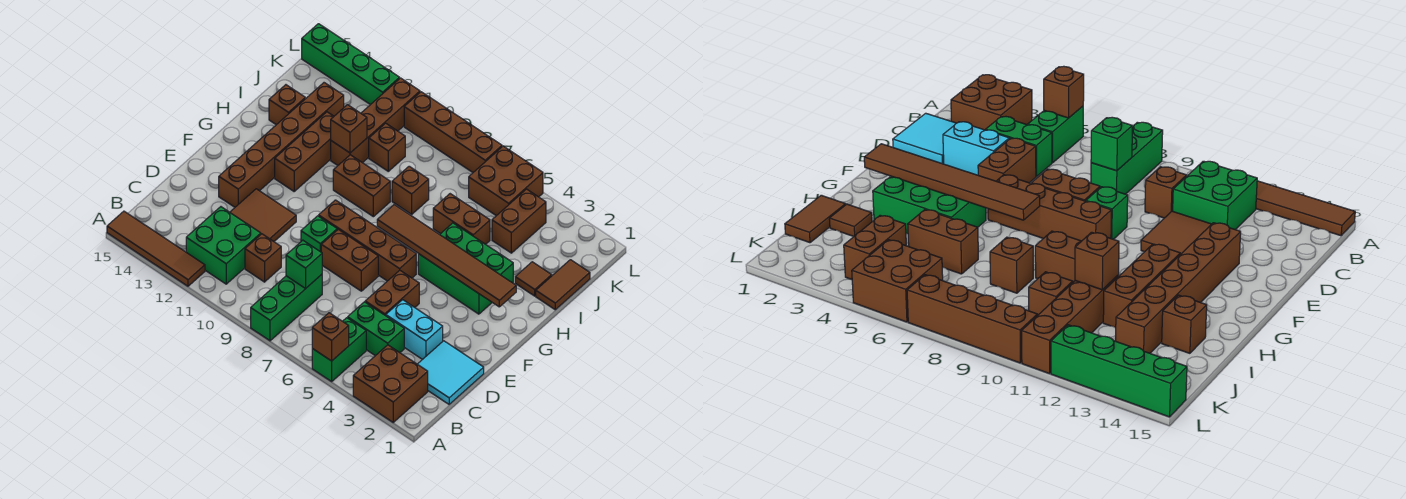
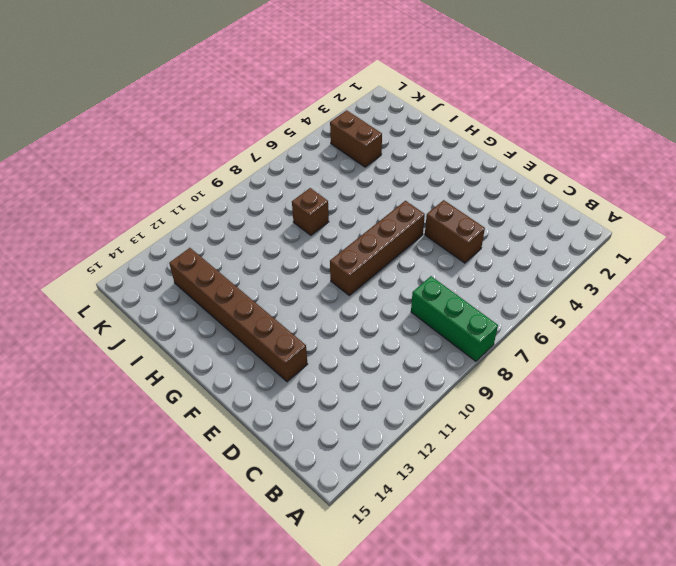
none -> brown brick A2:B3 level 1
none -> green brick A5:B5 level 1
none -> brown tile A12:A15 level 1
none -> green brick B11:C12 level 1

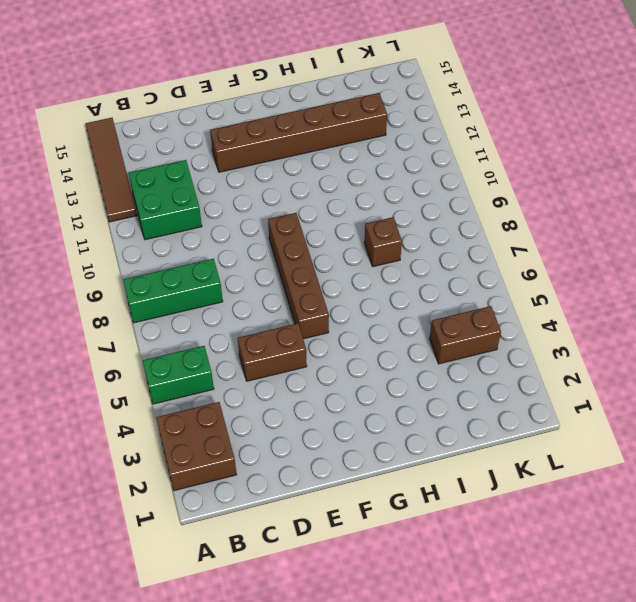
none -> cyan tile C1:D2 level 1
none -> green brick C4:C5 level 1
none -> brown brick C10 level 1
none -> cyan brick D3:D4 level 1

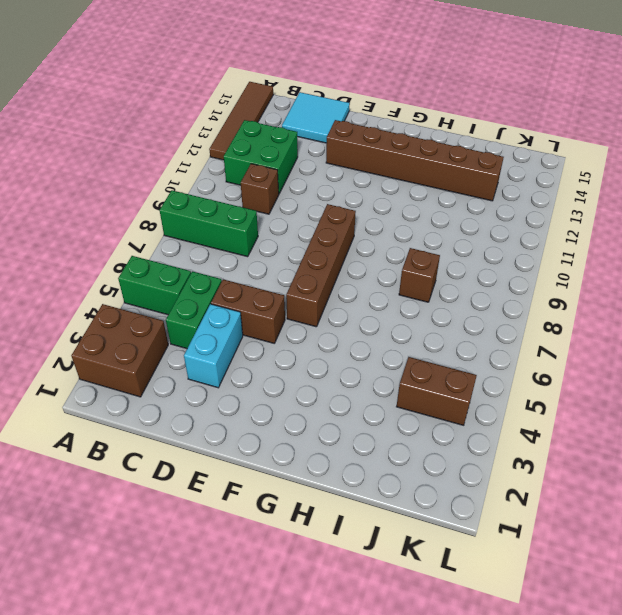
cyan tile C14:D15 level 1 -> cyan tile C1:D2 level 1
none -> brown tile D11:E12 level 1
none -> brown brick E7:E8 level 1
none -> green brick E9 level 1
none -> green brick G3:H5 level 1

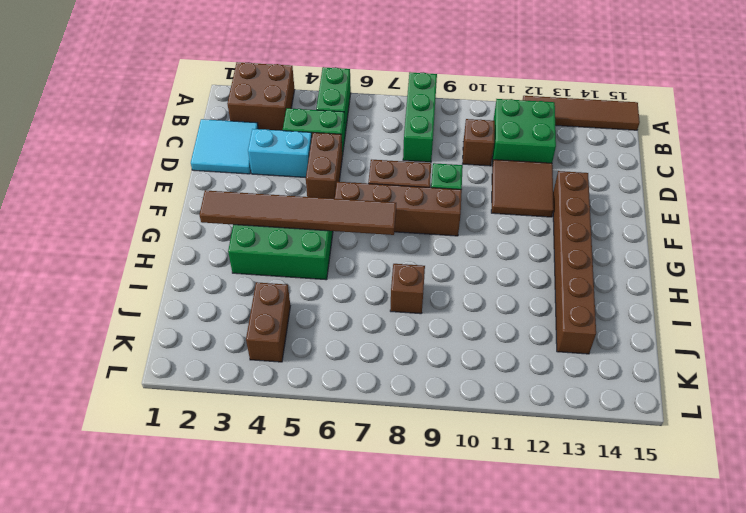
none -> brown brick G12:I12 level 1
none -> brown brick H9:H10 level 1
none -> brown tile I1:J1 level 1
none -> brown tile I2 level 1

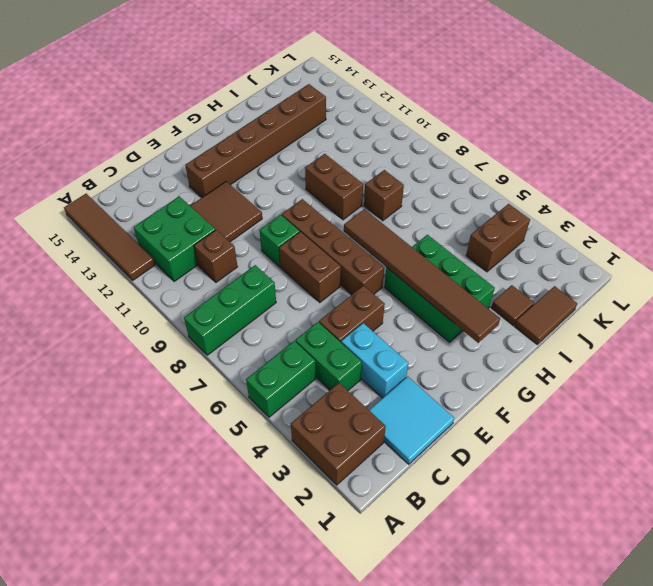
none -> brown brick G12:I12 level 1
none -> brown brick I5:I6 level 1
none -> brown brick I11:L11 level 1
none -> brown brick I14 level 1

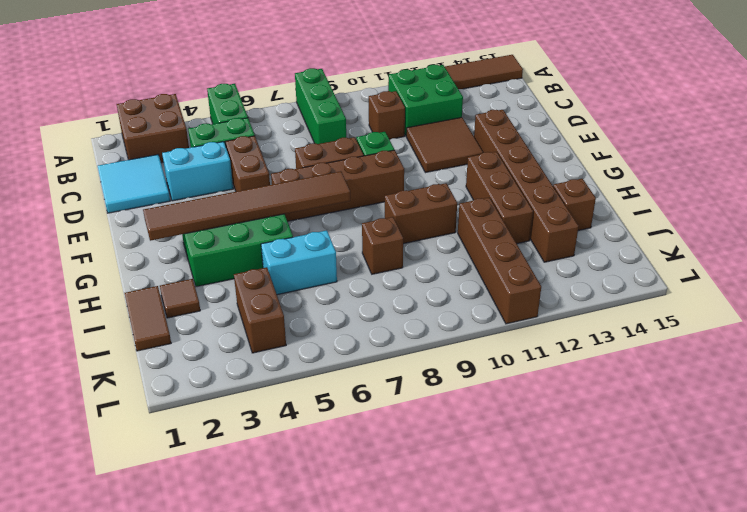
cyan brick I5:I6 level 1 -> brown brick I5:I6 level 1
none -> brown brick J10 level 1
none -> brown brick K5:L6 level 1
none -> brown brick L7:L10 level 1
none -> green brick L12:L15 level 1

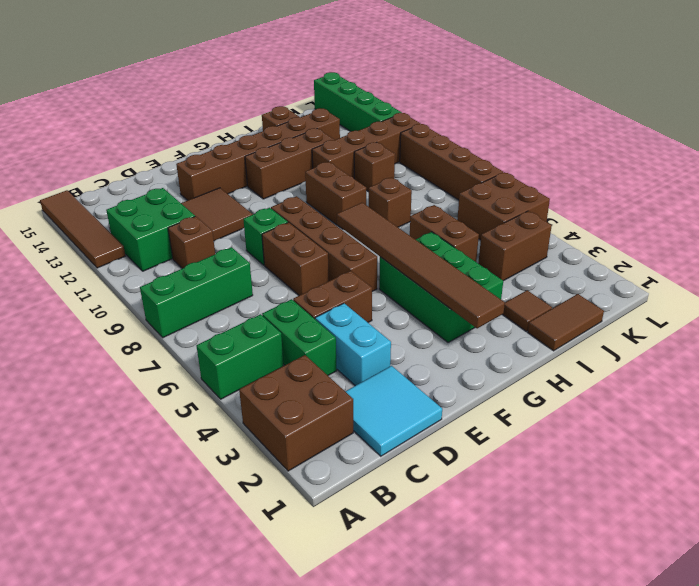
none -> brown brick A5 level 2
none -> green brick C8 level 2
none -> brown brick I11 level 2

